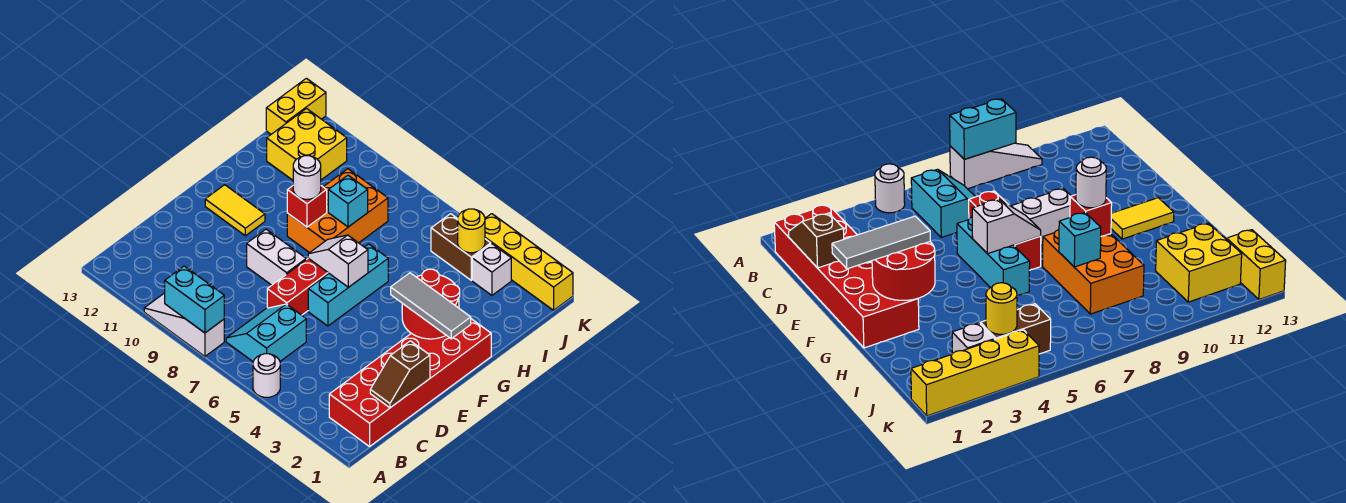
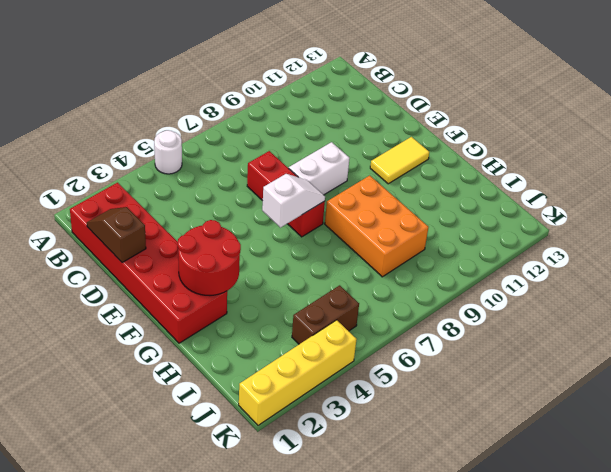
none -> white slope A8:A10 level 1 top 8
none -> cyan slope B6:C7 level 1 top 6
none -> cyan brick E6:G6 level 1

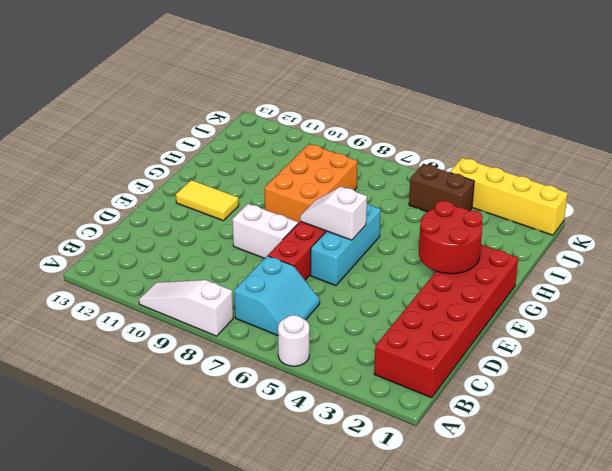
cyan slope B6:C7 level 1 top 7 -> cyan slope B6:C7 level 1 top 6
none -> yellow brick I11:J12 level 1
none -> white brick J3 level 1
none -> yellow brick J13:K13 level 1

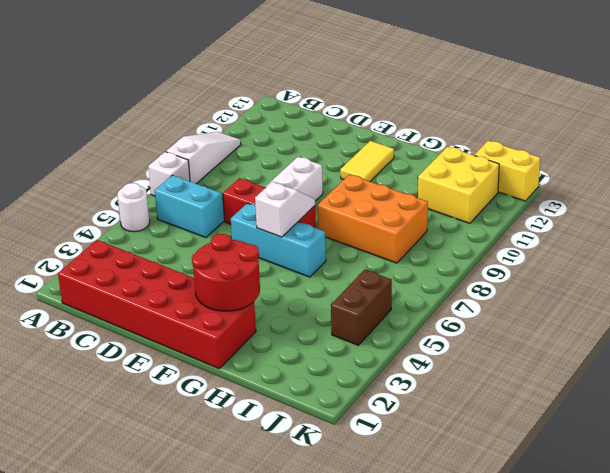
white brick A7 level 1 -> white brick J3 level 1
none -> yellow brick K1:K4 level 1
none -> cyan brick A8:A9 level 2
none -> brown slope C1:D1 level 2 top D

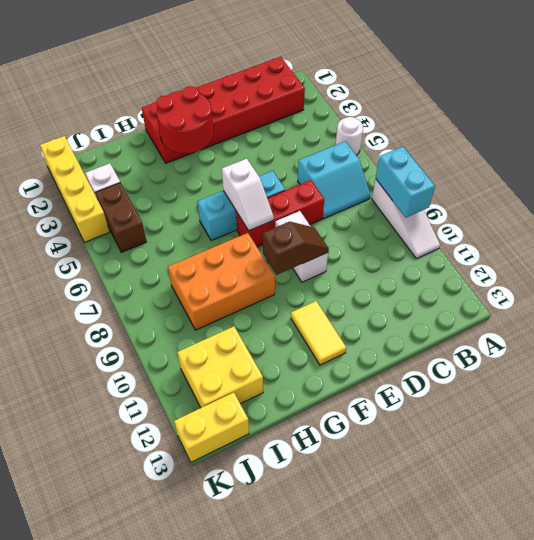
brown slope E9:F9 level 2 top F -> brown slope C1:D1 level 2 top D
none -> red brick G9 level 2
none -> cyan brick H8 level 2
none -> yellow round brick J4 level 2

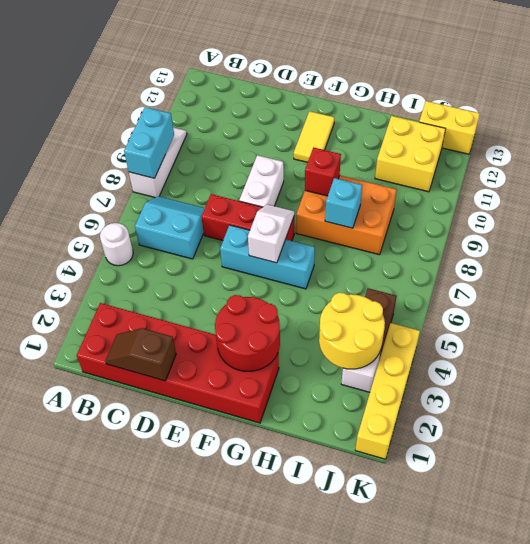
yellow round brick I3:J4 level 2 -> yellow round brick J4 level 2
none -> grey tile F1:F3 level 3
none -> white round brick G9 level 3

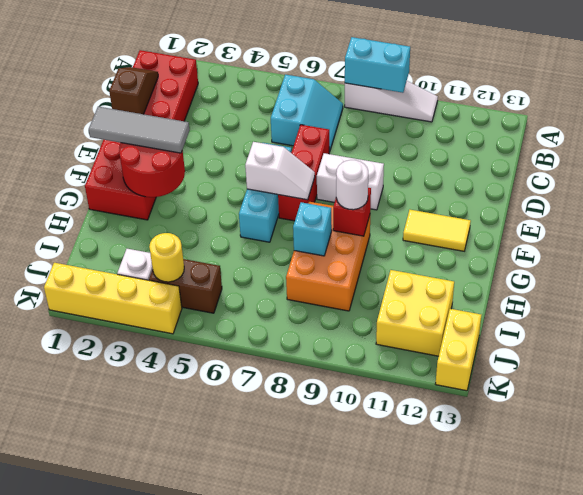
none -> white round brick A5 level 1

